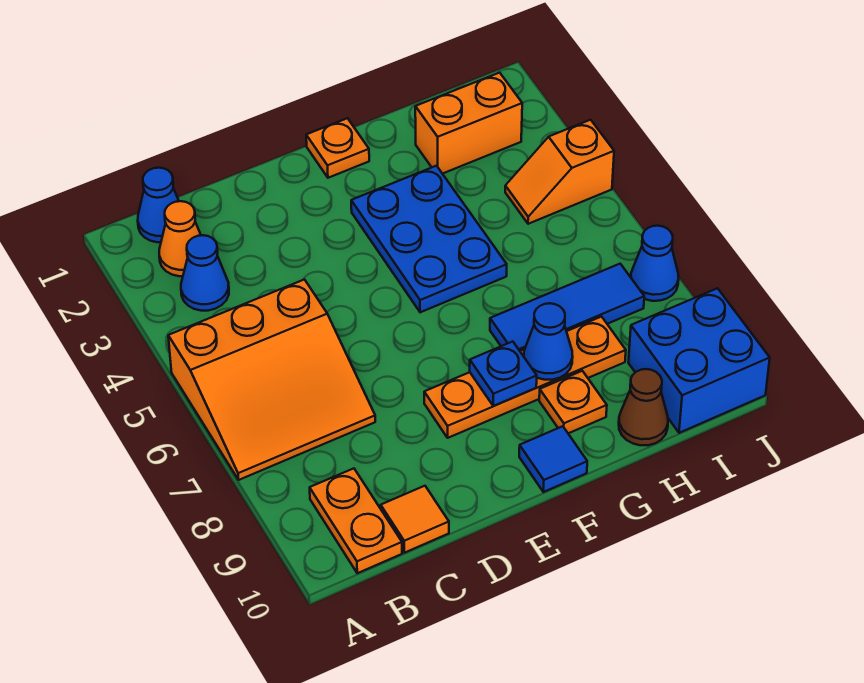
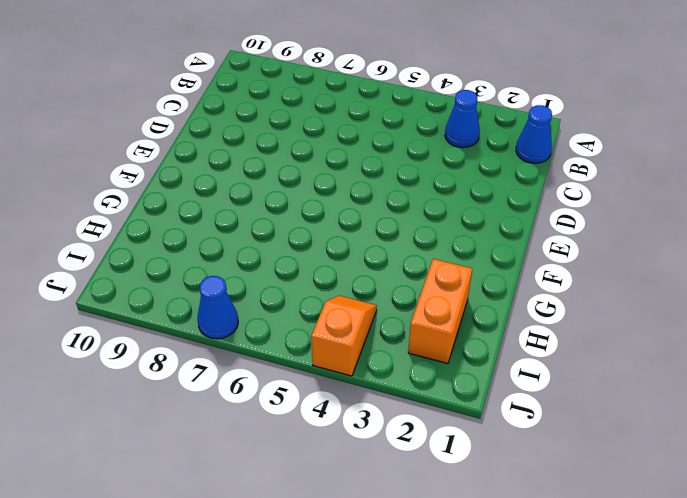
none -> orange slope A5:C7 level 1 top 5
none -> orange cone B2 level 1
none -> orange plate B9:B10 level 1

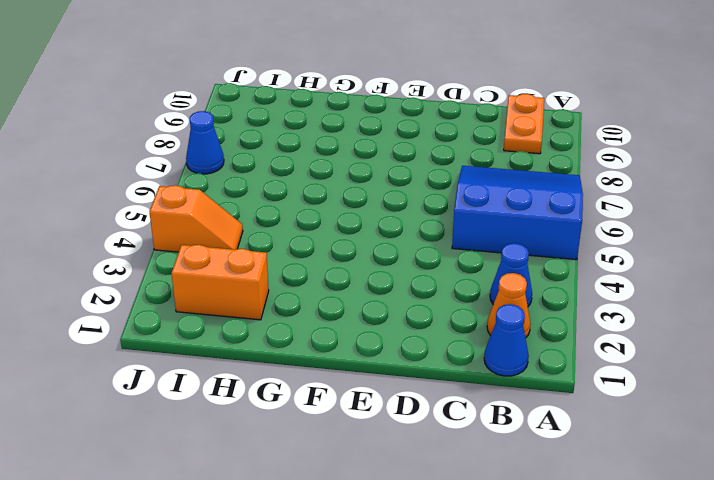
blue slope A5:C7 level 1 top 5 -> orange slope A5:C7 level 1 top 5
none -> orange tile C10 level 1
none -> orange plate E8:H8 level 1
none -> orange plate F1 level 1

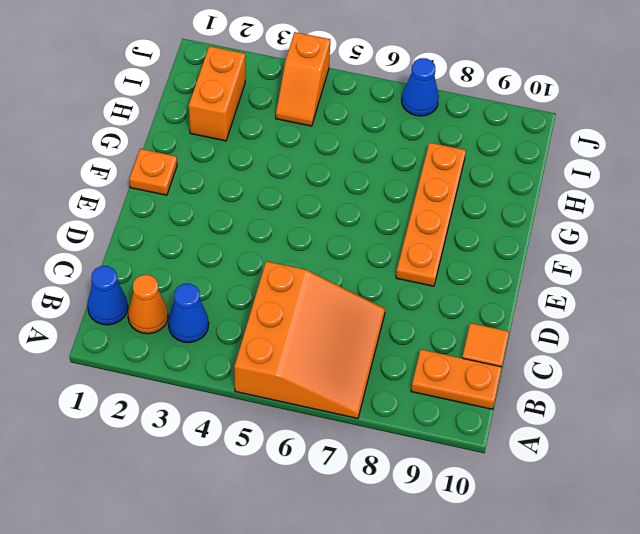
none -> blue plate F3:G5 level 1
none -> blue tile F10 level 1
none -> blue tile G7:I7 level 1

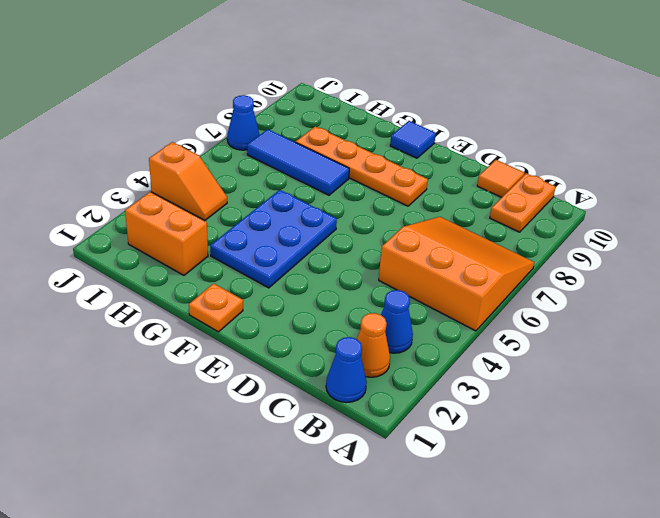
none -> orange plate G9 level 1
none -> brown cone H10 level 1
none -> blue brick I9:J10 level 1

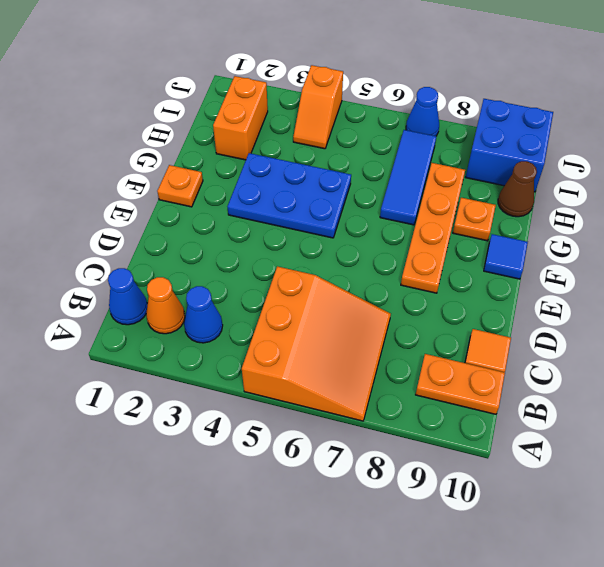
none -> blue plate F8 level 2
none -> blue cone G8 level 2

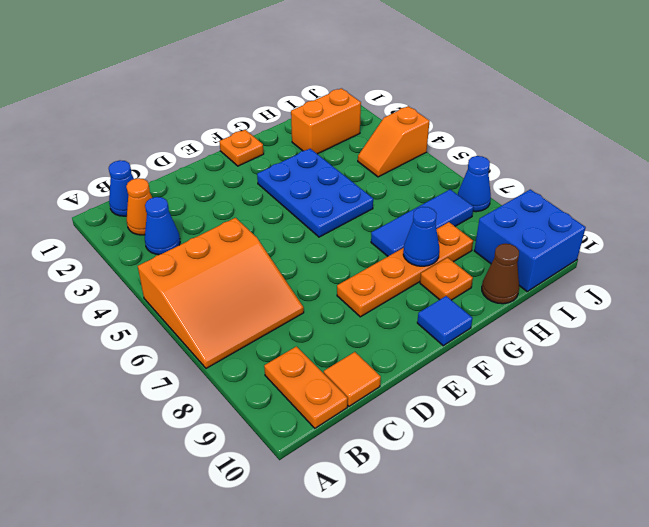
none -> blue plate F8 level 2

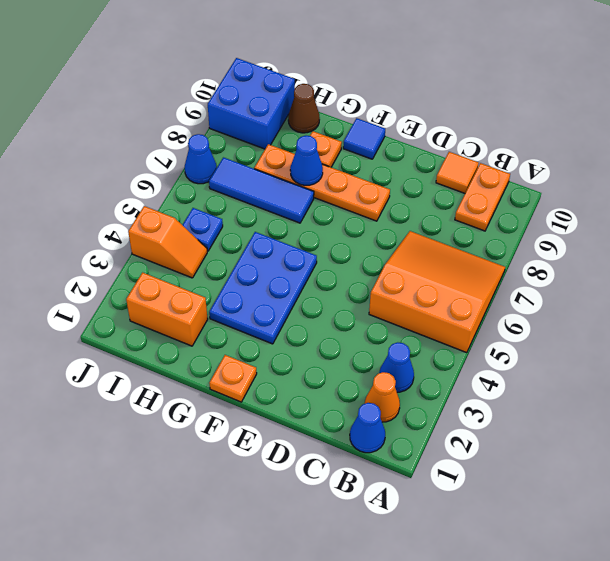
blue plate I5 level 1 -> blue plate F8 level 2

